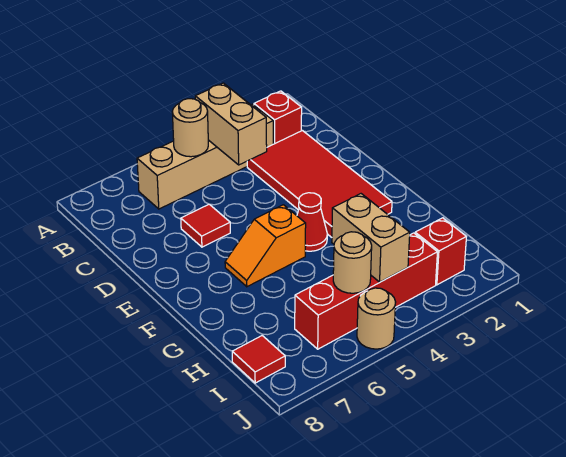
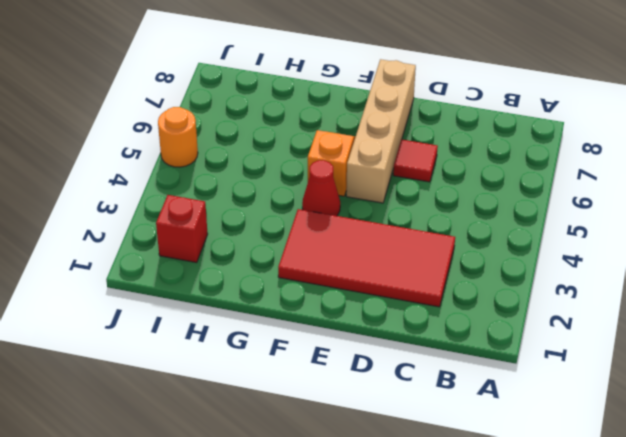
tan brick E5:E8 level 1 -> tan brick B3:B6 level 1
orange round brick J5 level 1 -> tan round brick J5 level 1
none -> red brick B2 level 1
none -> red brick I3:I6 level 1
none -> red tile I8 level 1

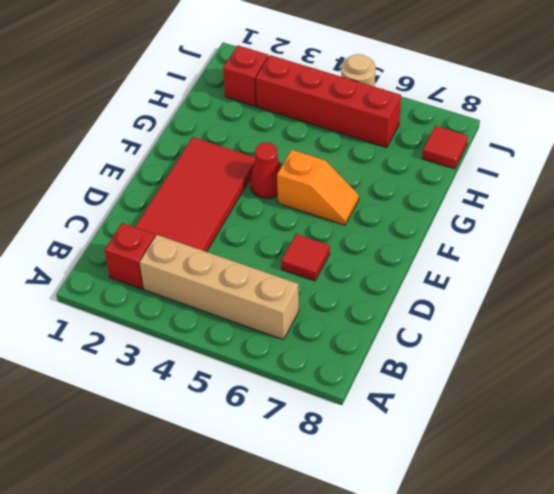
none -> tan brick B4:C4 level 2
none -> tan round brick B5 level 2
none -> tan brick H4:I4 level 2

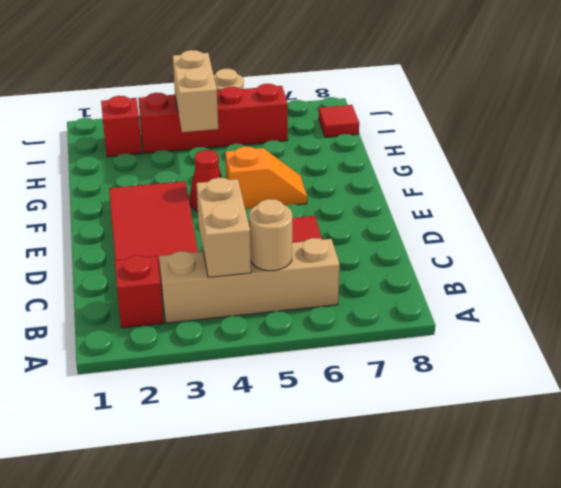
none -> tan round brick I5 level 2

